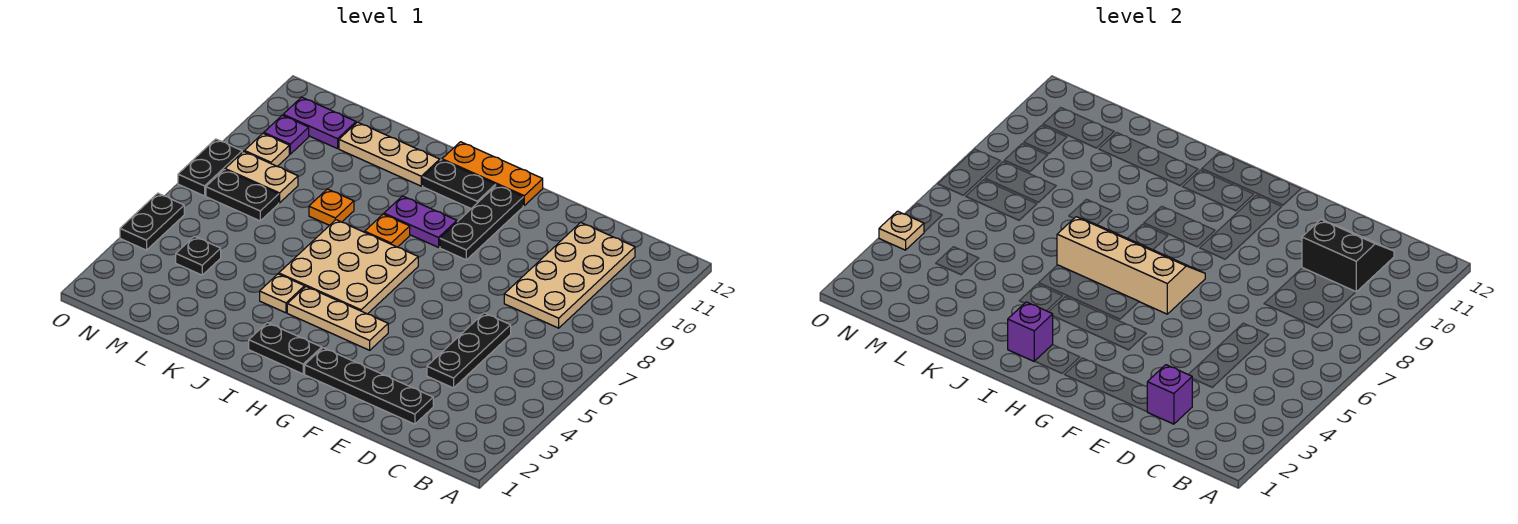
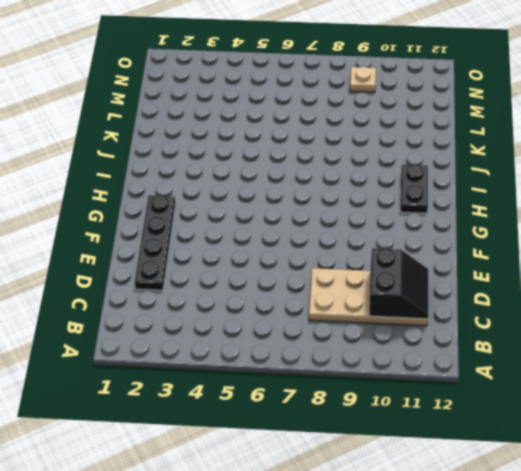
none -> black plate D4:D6 level 1
none -> tan plate G4:I4 level 1
none -> black plate G9:G11 level 1

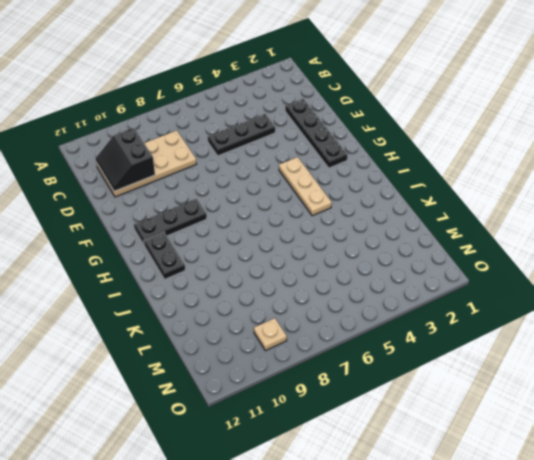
none -> orange plate G12:I12 level 1
none -> black plate H2:I2 level 1
none -> tan plate H5:J7 level 1

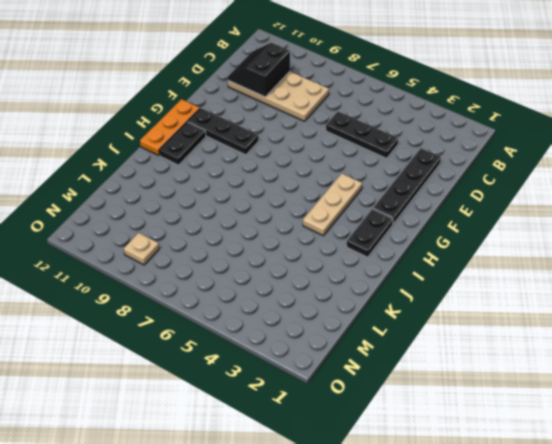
none -> tan plate H5:J7 level 1
none -> purple plate H9:I9 level 1
none -> orange plate I8 level 1

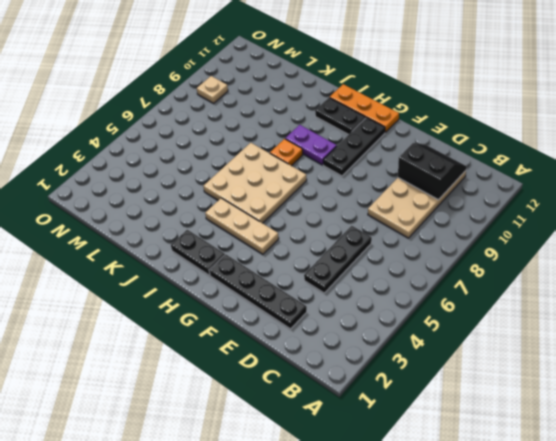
none -> tan plate J4 level 1
none -> tan plate J11:L11 level 1
none -> orange plate K8 level 1

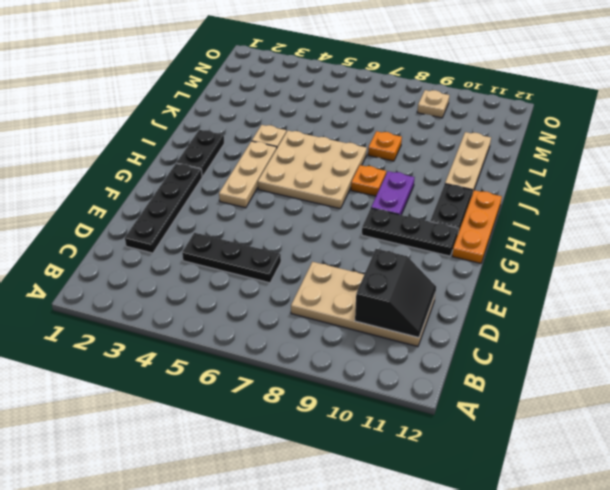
none -> black plate M4 level 1
none -> black plate M7:N7 level 1
none -> tan plate M8:N8 level 1

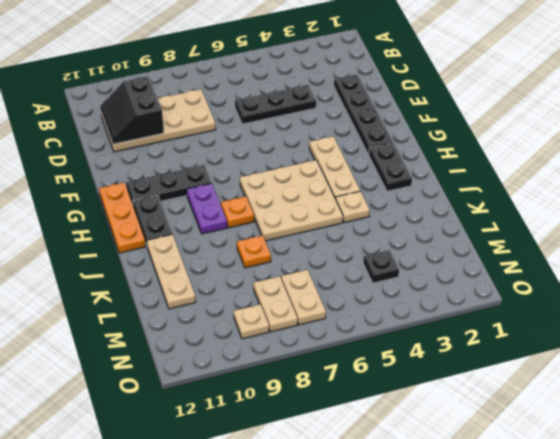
tan plate M7:N7 level 1 -> black plate M7:N7 level 1
none -> purple plate M11:N11 level 1
none -> purple plate N10 level 1
none -> black plate O4:O5 level 1

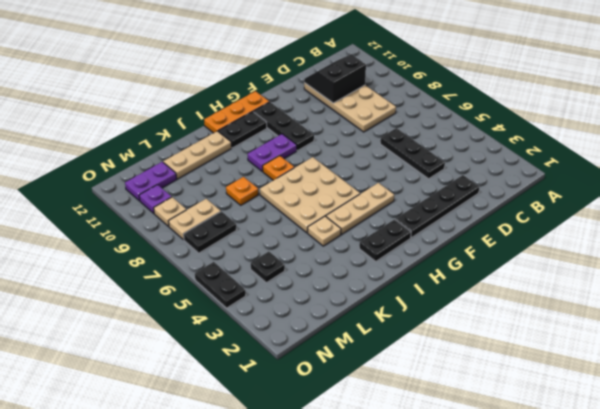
none -> black plate O7:O8 level 1
none -> purple brick D2 level 2
none -> tan slope G6:J7 level 2 top 6

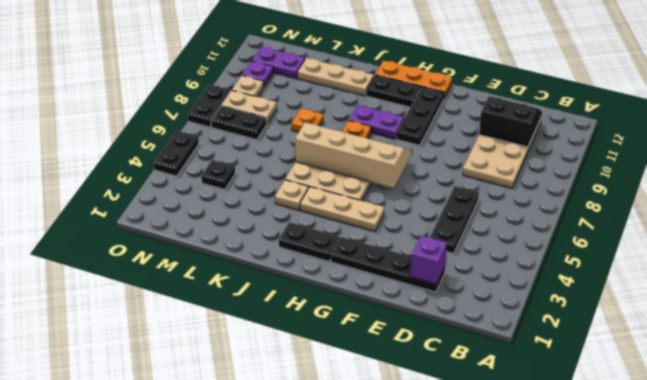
none -> purple brick I2 level 2
none -> tan plate O4 level 2

